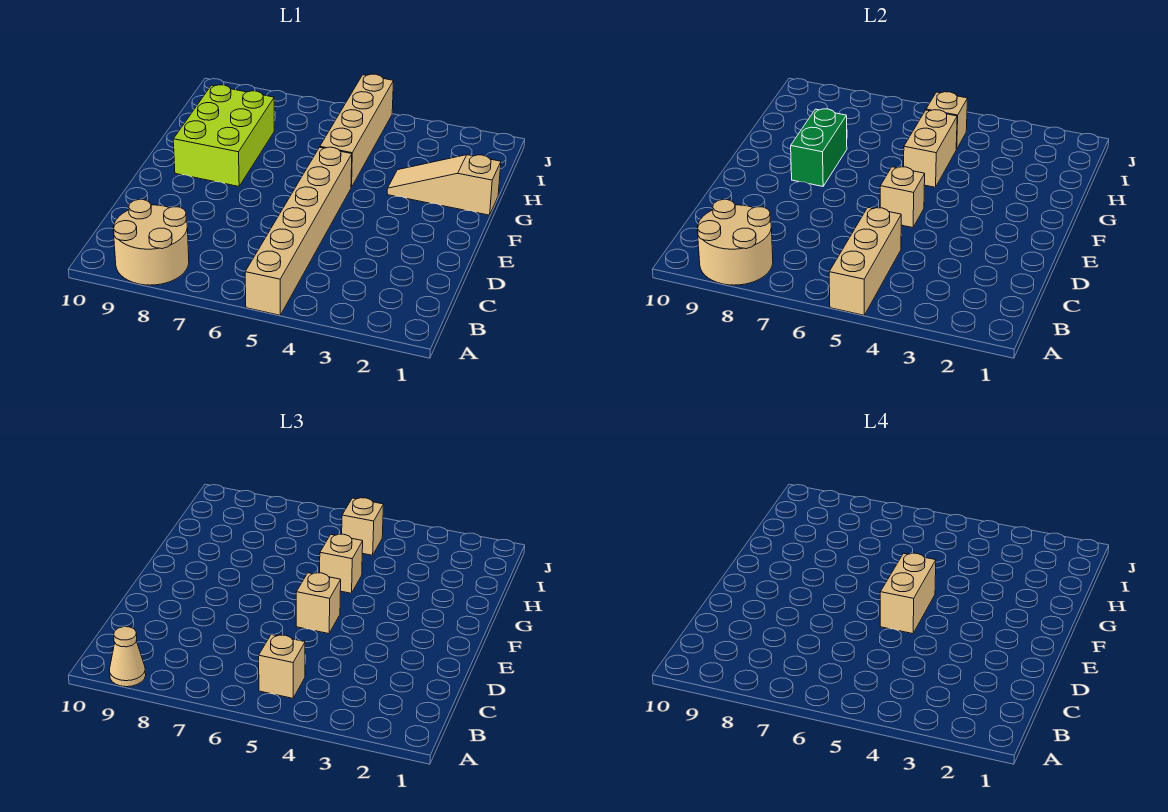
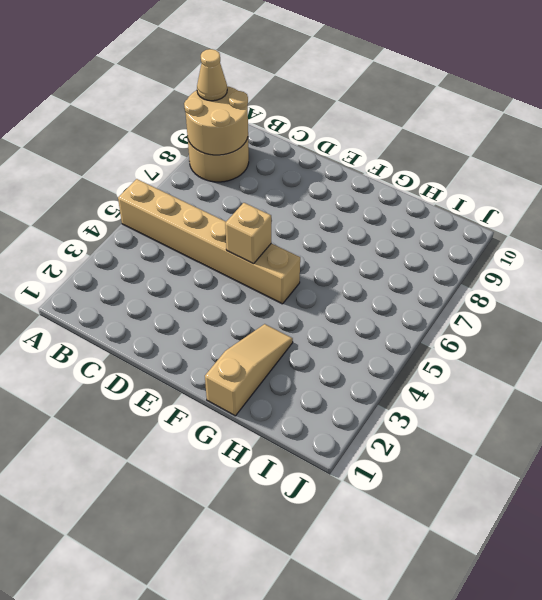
none -> lime brick F8:H9 level 1
none -> tan brick G5:J5 level 1
none -> tan brick A5:C5 level 2

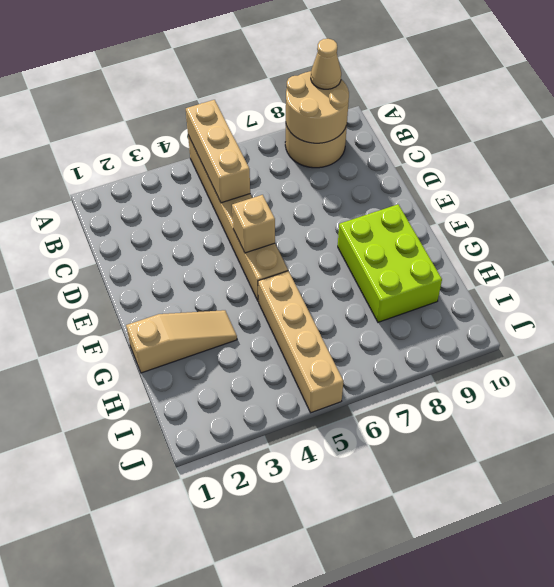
none -> green brick F8:G8 level 2
none -> tan brick G5:H5 level 2
none -> tan brick I5 level 2

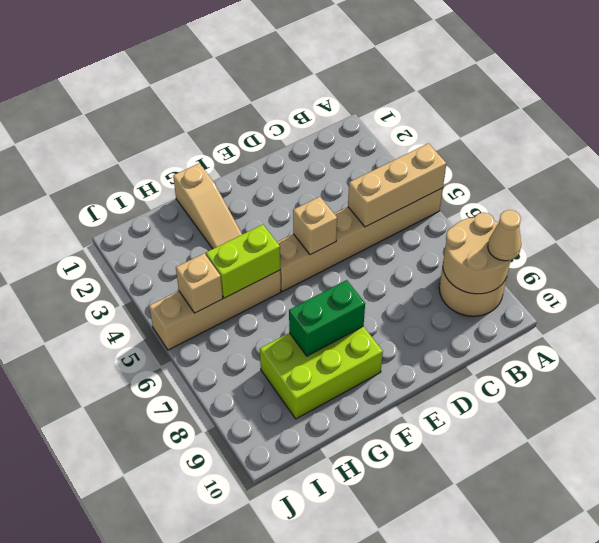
lime brick G5:H5 level 2 -> tan brick G5:H5 level 2
none -> tan brick B5 level 3
none -> tan brick E5 level 3
none -> tan brick G5 level 3

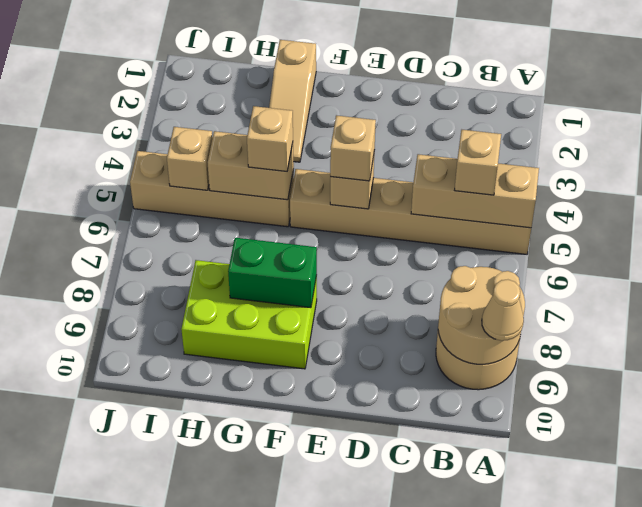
none -> tan brick I5 level 3
none -> tan brick E5:F5 level 4

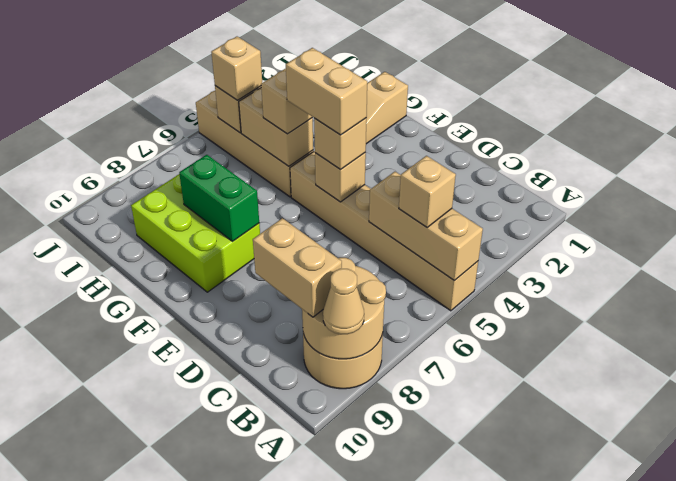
tan brick B9:C9 level 3 -> none

